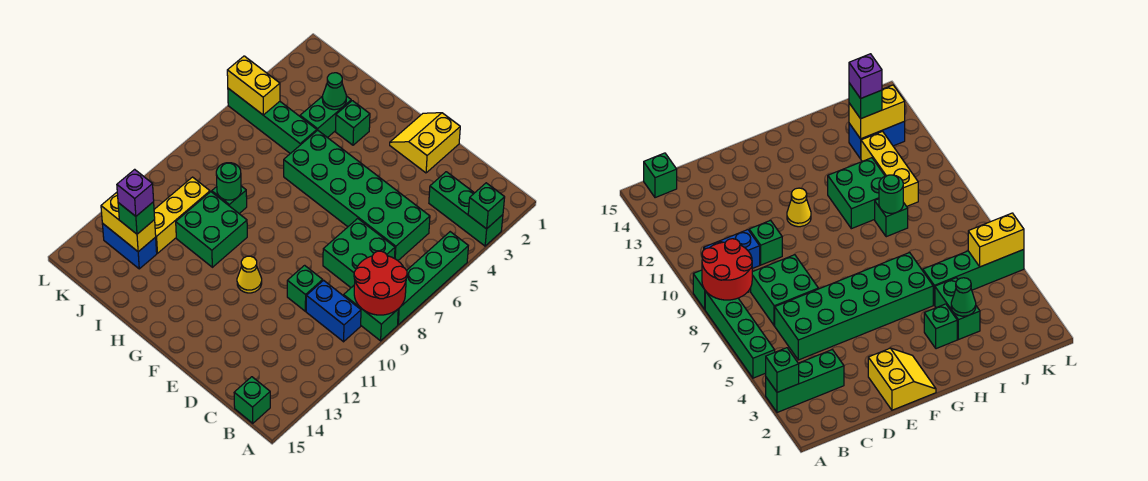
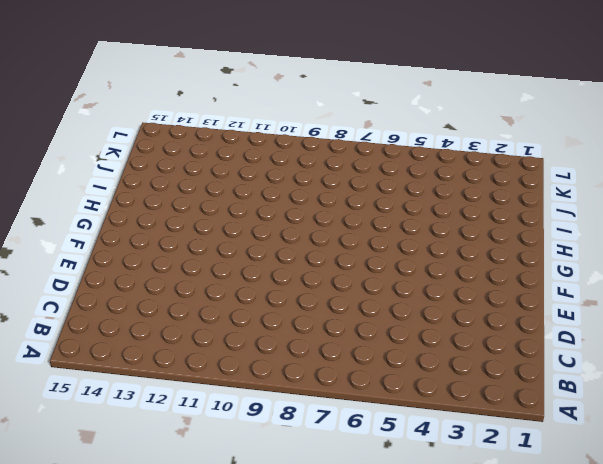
none -> green brick A3:C3 level 1
none -> green brick A5:A8 level 1
none -> green brick A9:B9 level 1

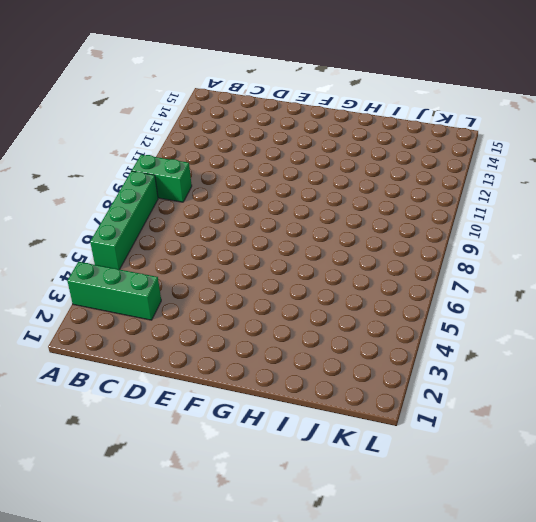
none -> blue brick B10:C10 level 1
none -> green brick B15 level 1
none -> green brick C5:H6 level 1

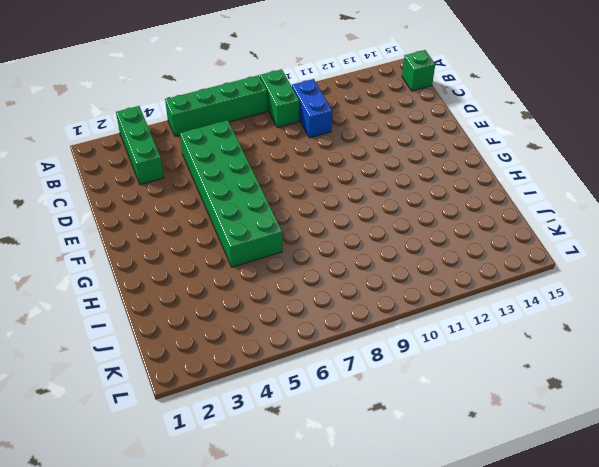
none -> green brick C7:D8 level 1
none -> green brick D10 level 1
none -> yellow slope E1:F2 level 1 top E

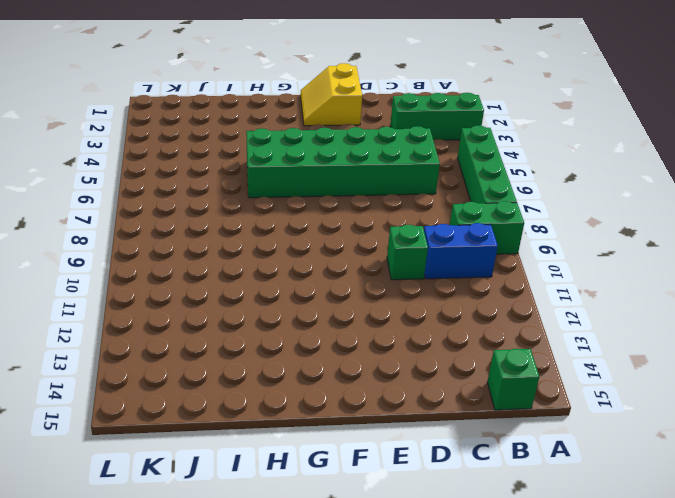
none -> green brick C7:D8 level 1
none -> yellow cone F11 level 1
none -> green brick H3 level 1

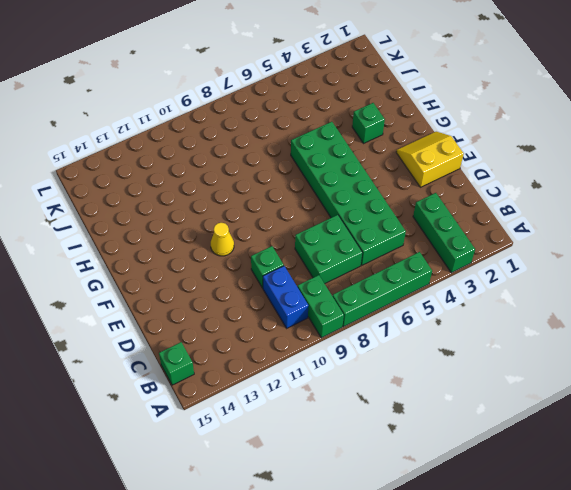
none -> green brick H10:I11 level 1
none -> green brick I3:I4 level 1
none -> green brick I5:L5 level 1

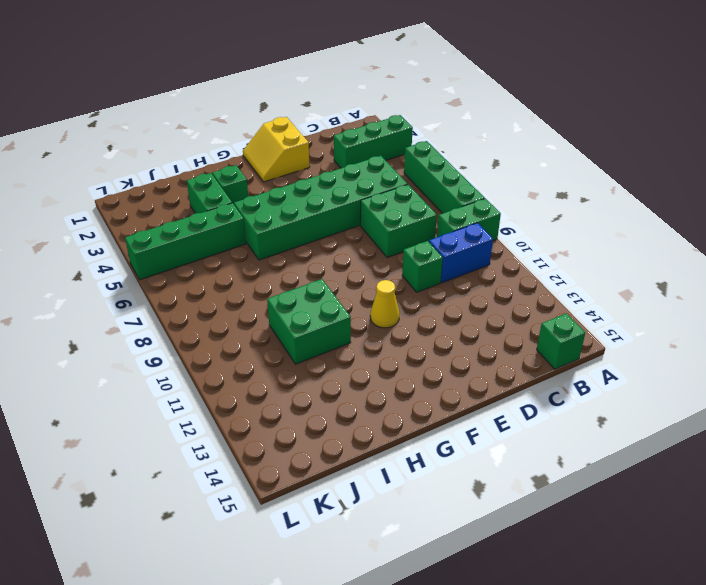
none -> green brick I9 level 1
none -> yellow brick J10:J12 level 1
none -> blue brick J13:K13 level 1

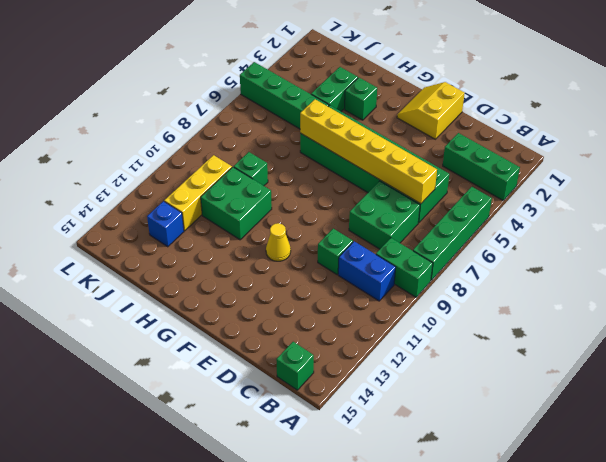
yellow brick C6:H6 level 2 -> none
blue brick J13 level 1 -> blue brick J13:K13 level 1
none -> green brick A3 level 2
none -> red round brick A8:B9 level 2
none -> green cone I3 level 2

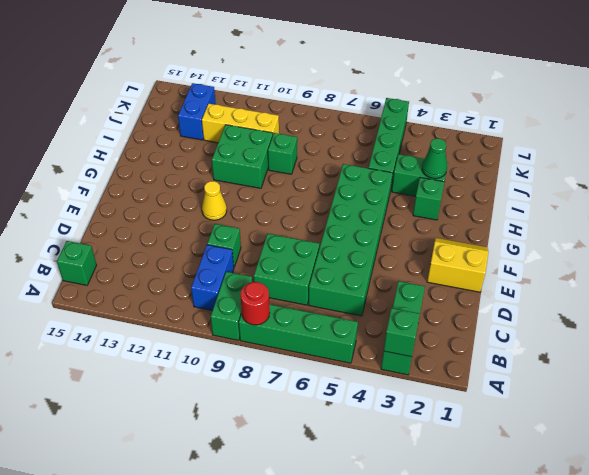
red round brick A8 level 2 -> red round brick A8:B9 level 2
none -> green round brick I9 level 2
none -> yellow brick J13:K13 level 2
none -> yellow brick K5:L5 level 2

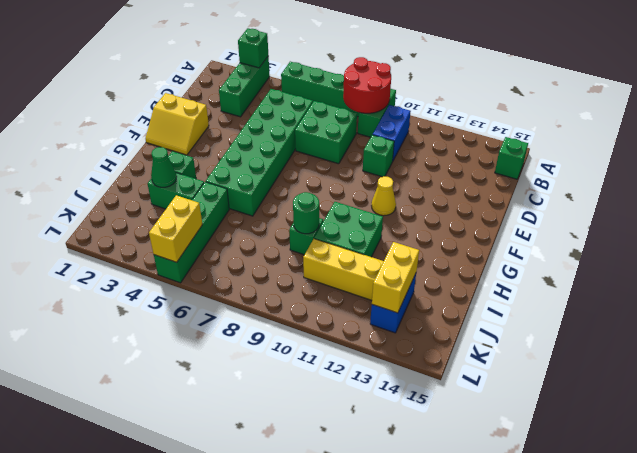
none -> green brick J13 level 3
none -> purple brick J13 level 4

